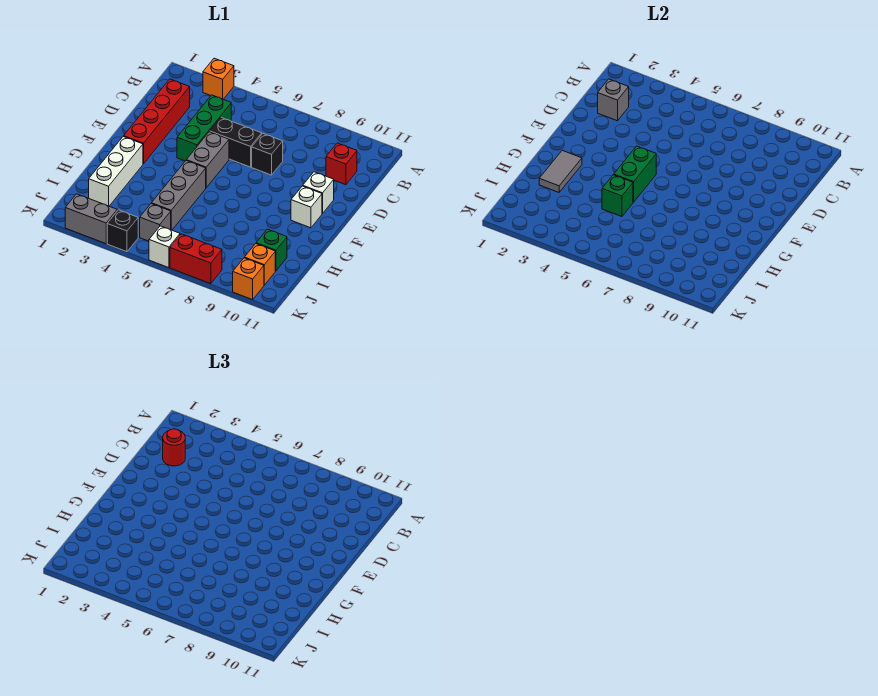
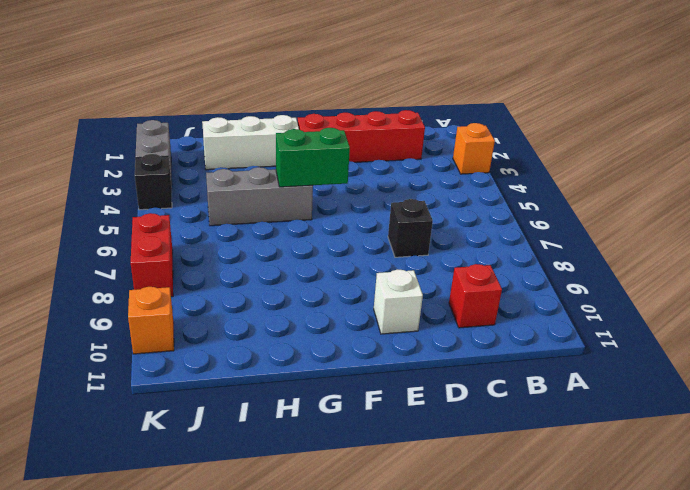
none -> green brick C4:E4 level 1
none -> black brick D5:D6 level 1
none -> grey brick E5:F5 level 1

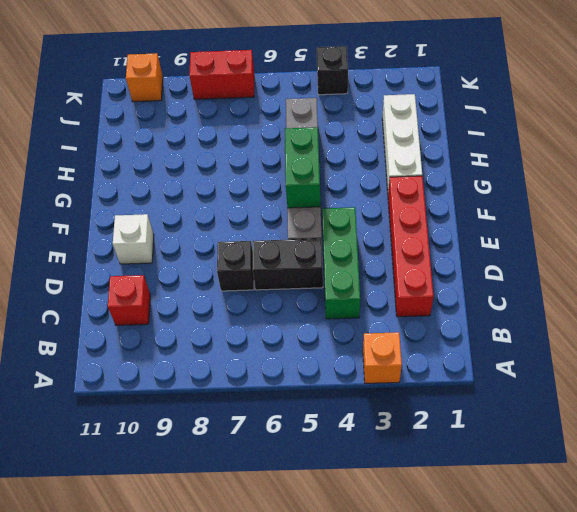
none -> white brick F10 level 1
none -> green brick I10 level 1
none -> grey brick J5 level 1

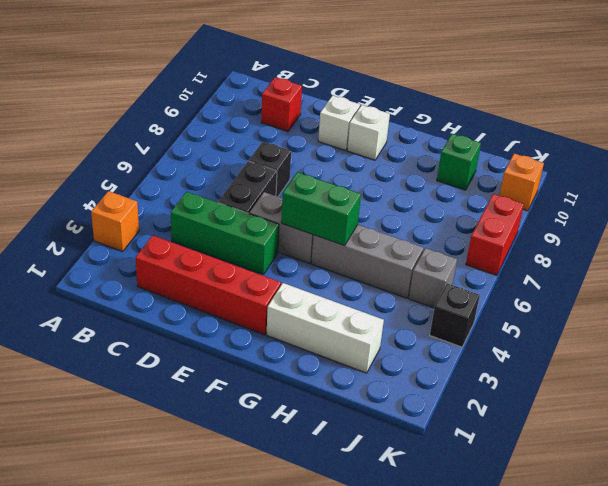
none -> orange brick J10 level 1
none -> grey brick K2:K3 level 1
none -> white brick K6 level 1

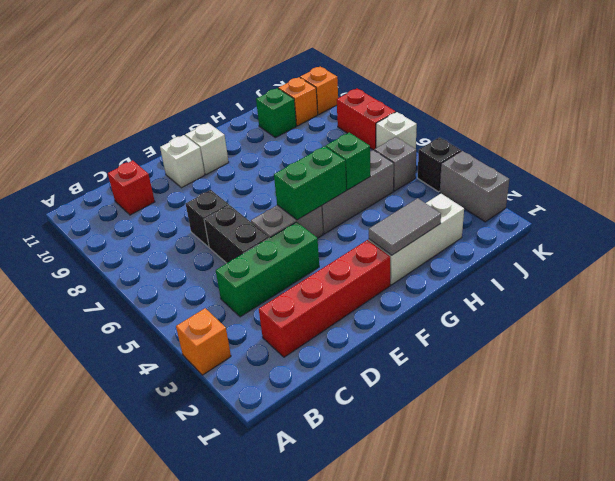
none -> grey brick C2 level 2
none -> red round brick C2 level 3

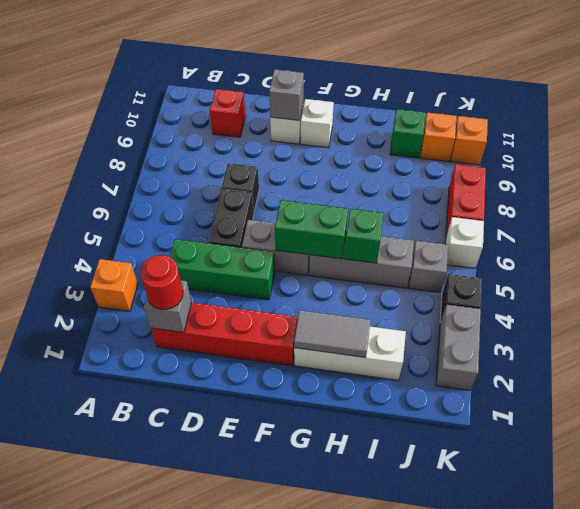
grey brick E10 level 2 -> none

